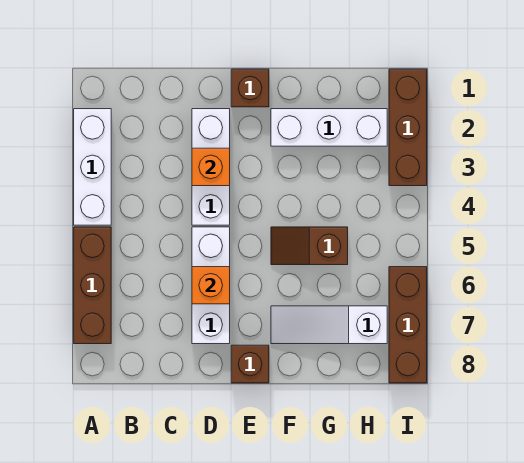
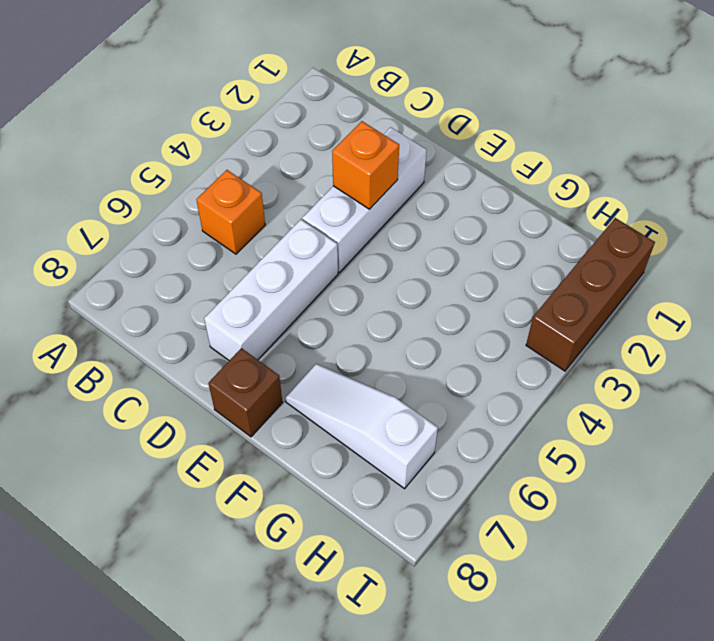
orange brick B5 level 1 -> orange brick D6 level 2
none -> white brick A2:A4 level 1
none -> brown brick A5:A7 level 1
none -> brown brick E1 level 1

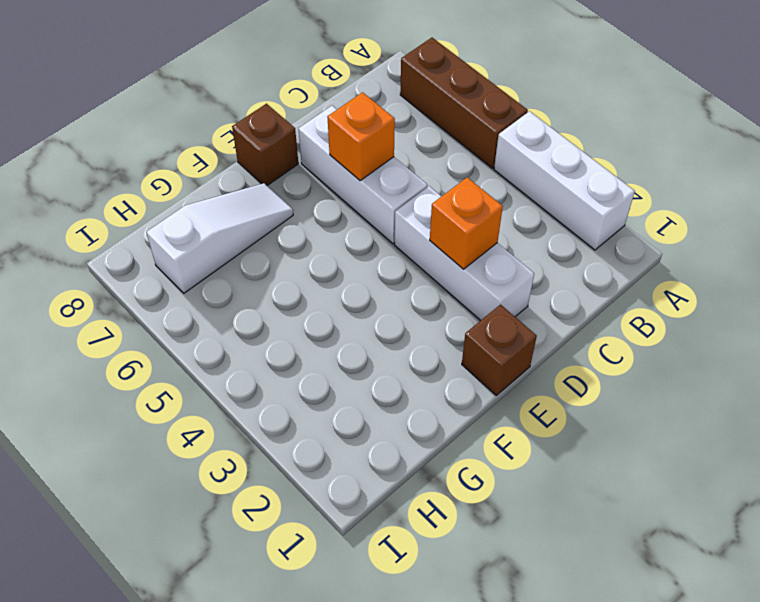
none -> white brick F2:H2 level 1
none -> brown slope F5:G5 level 1 top G
none -> brown brick I1:I3 level 1

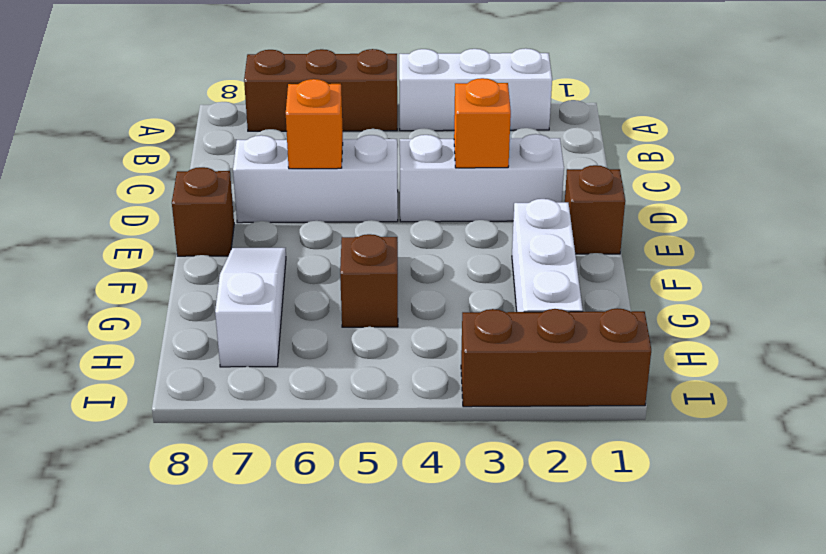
none -> brown brick I6:I8 level 1

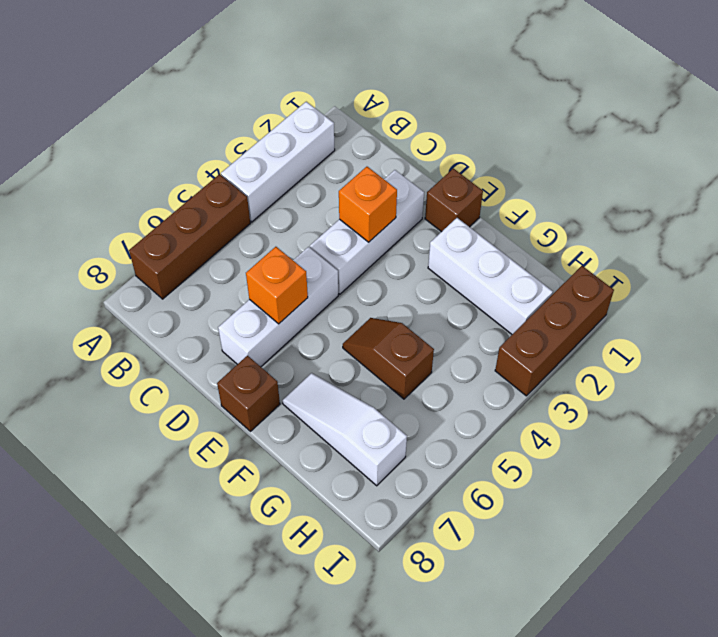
none -> brown brick I6:I8 level 1

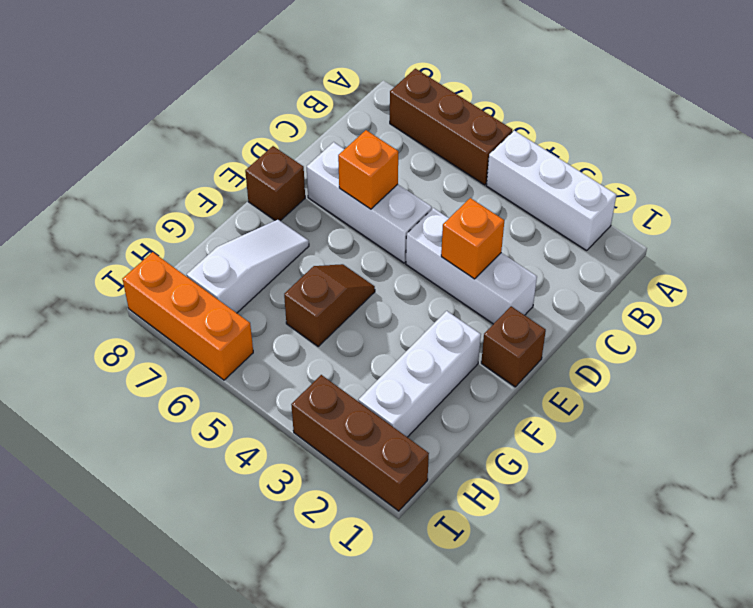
orange brick I6:I8 level 1 -> brown brick I6:I8 level 1

